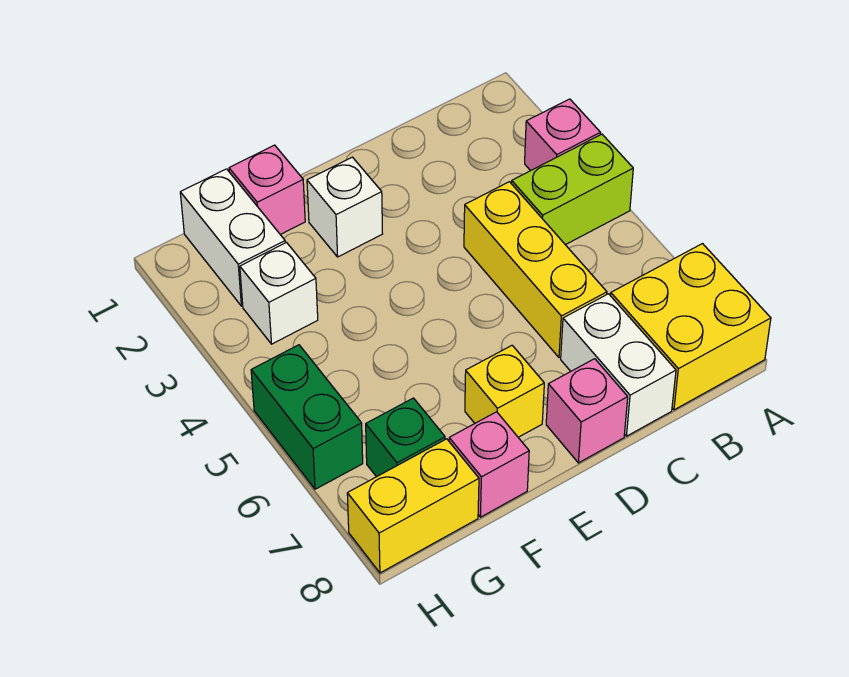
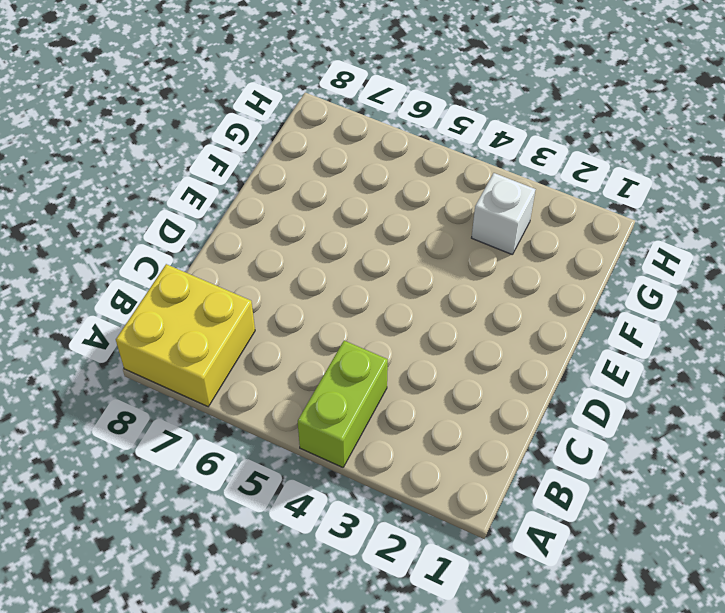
none -> pink brick A3 level 1
none -> yellow brick C4:C6 level 1
none -> white brick C7:C8 level 1

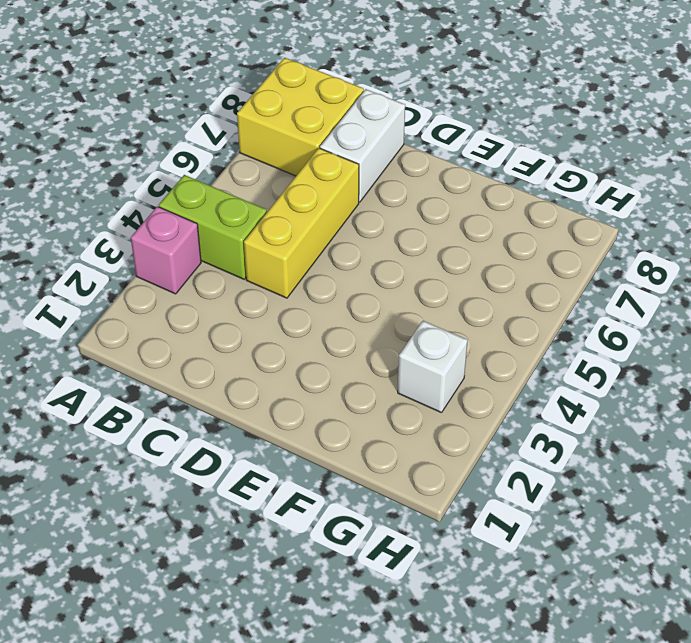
none -> pink brick D8 level 1
none -> white brick E2 level 1
none -> yellow brick E7 level 1

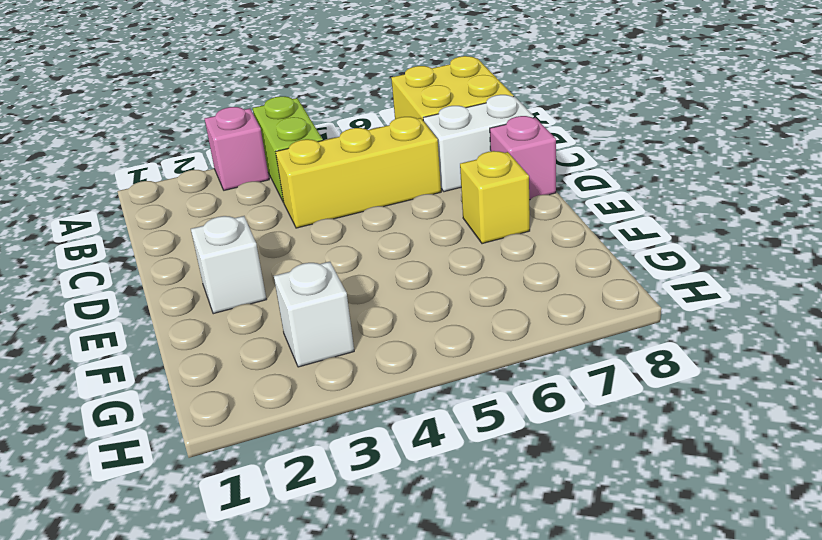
none -> pink brick F1 level 1
none -> pink brick F8 level 1
none -> white brick G1:G2 level 1

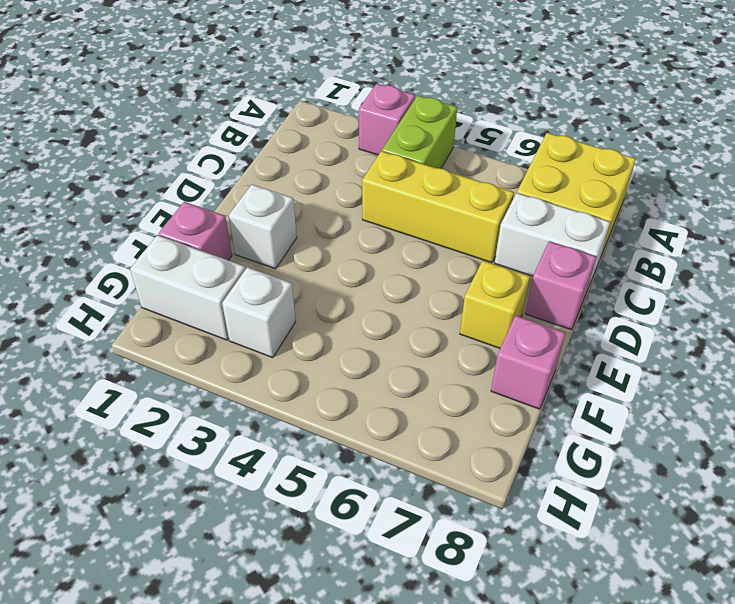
none -> green brick G7 level 1
none -> yellow brick G8:H8 level 1
none -> green brick H5:H6 level 1

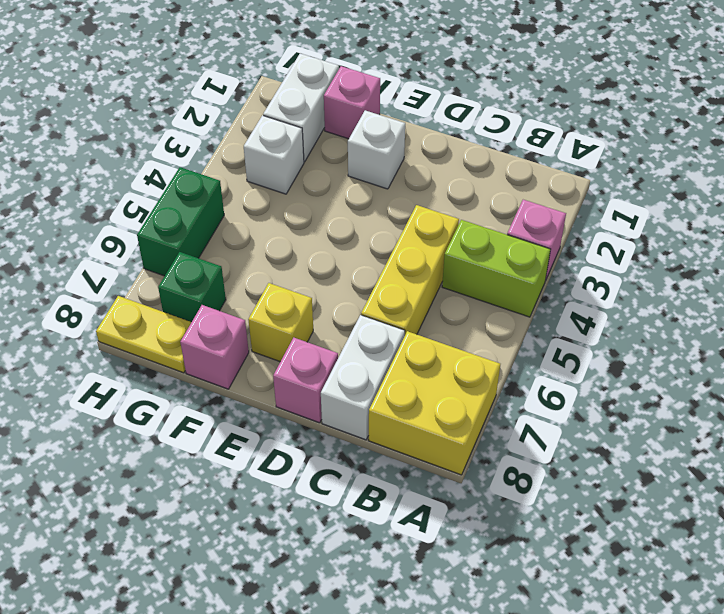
yellow plate G8:H8 level 1 -> yellow brick G8:H8 level 1

